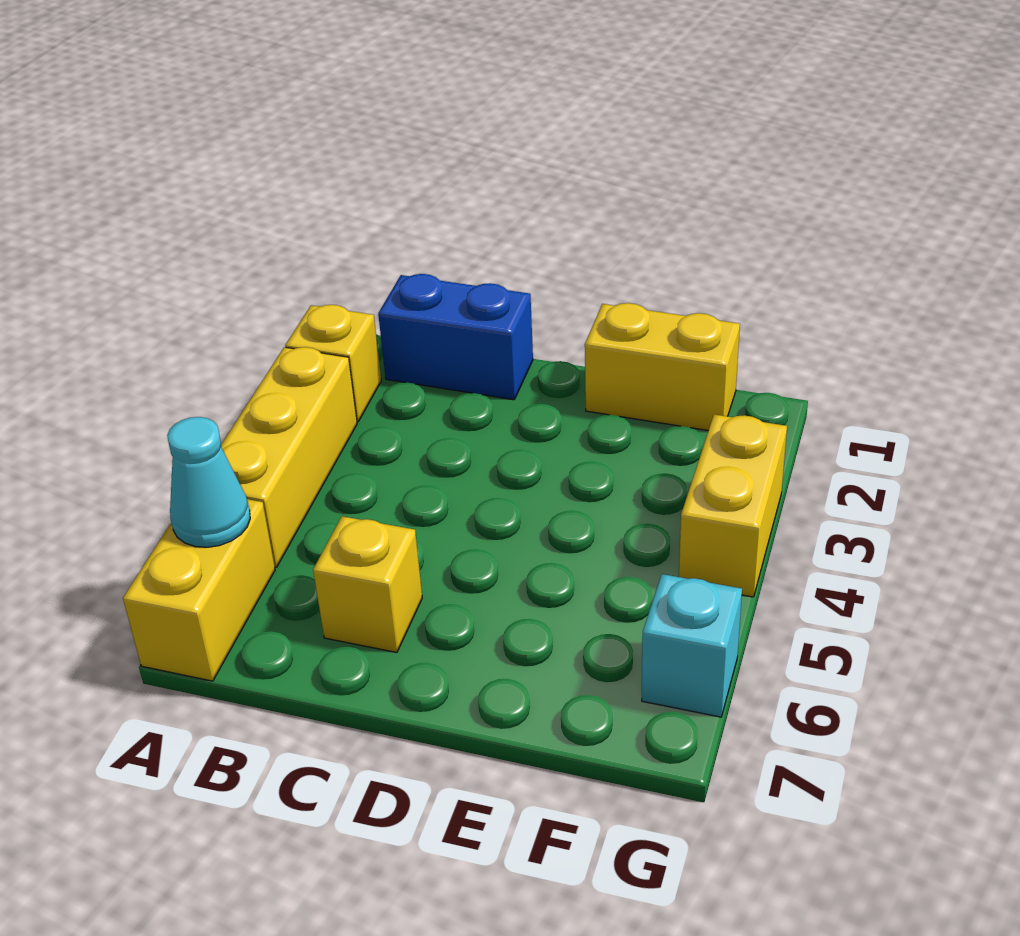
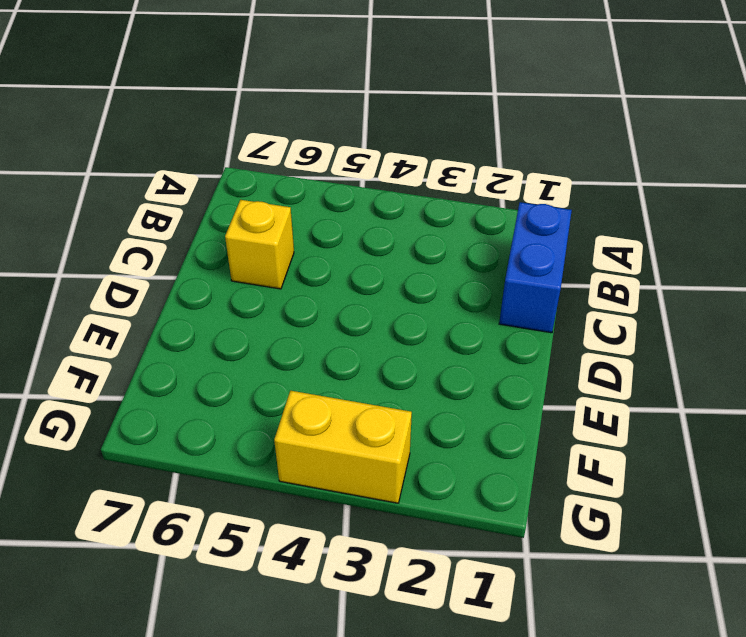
none -> yellow brick A2 level 1
none -> yellow brick A3:A5 level 1

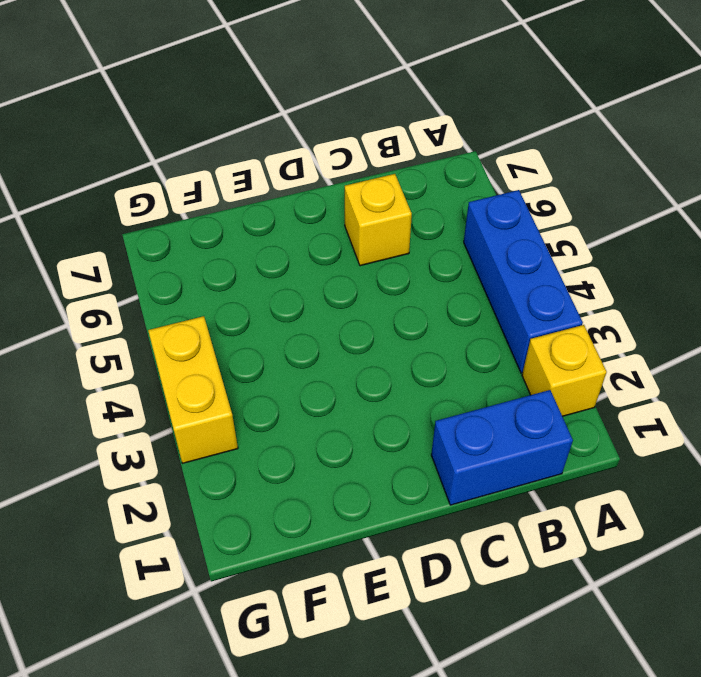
blue brick A3:A5 level 1 -> yellow brick A3:A5 level 1
none -> yellow brick A6:A7 level 1
none -> yellow brick E1:F1 level 1

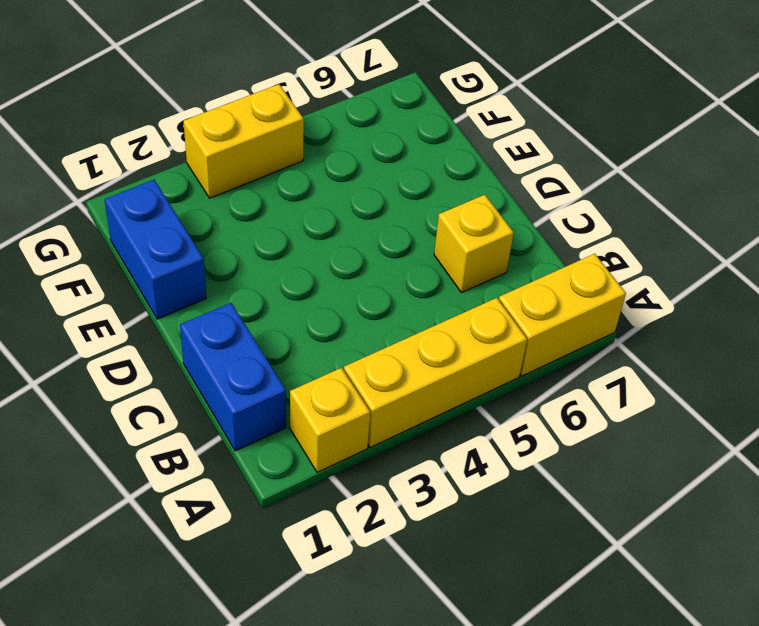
blue brick E1:F1 level 1 -> yellow brick E1:F1 level 1
none -> cyan brick G6 level 1
none -> cyan cone A6 level 2

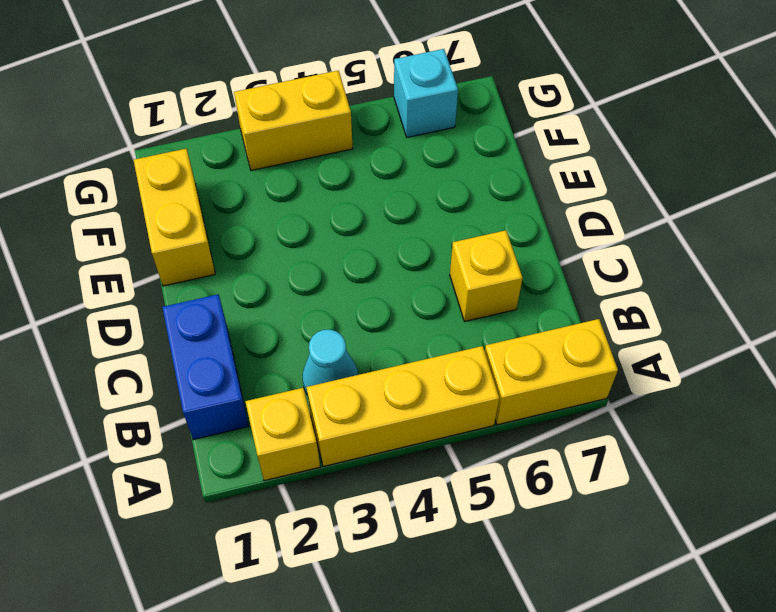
cyan cone B3 level 1 -> cyan cone A6 level 2

